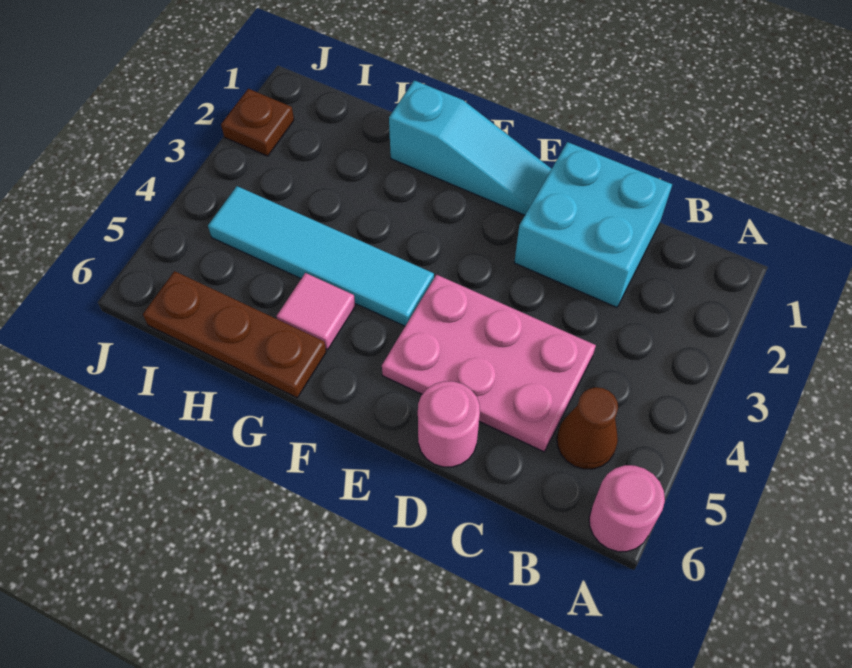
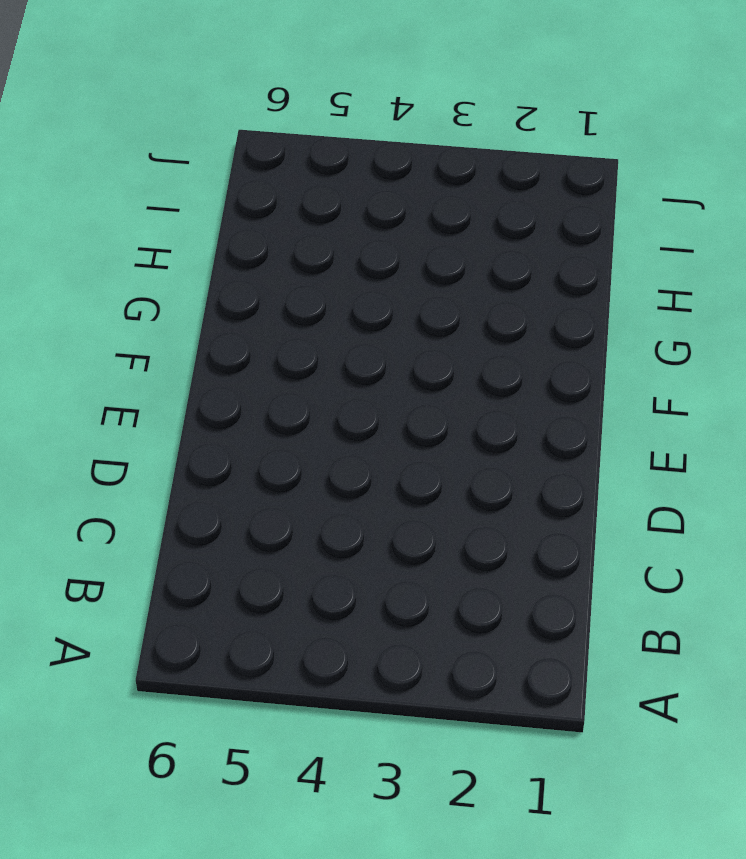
none -> pink round brick A6 level 1
none -> brown cone B5 level 1

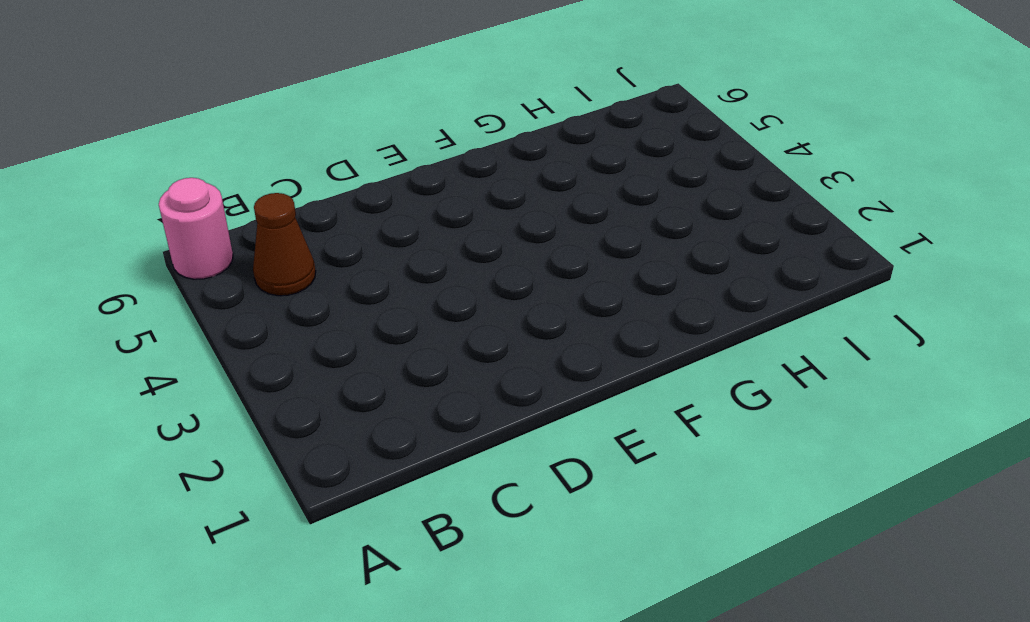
none -> cyan brick C1:D2 level 1
none -> pink plate C4:E5 level 1

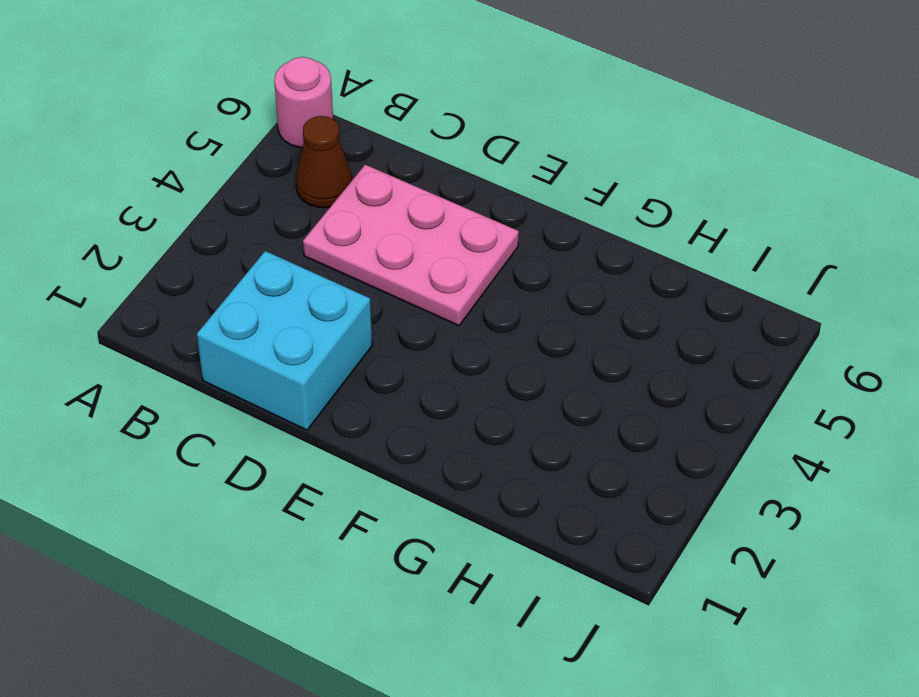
none -> pink round brick D6 level 1
none -> cyan slope E1:G1 level 1 top G

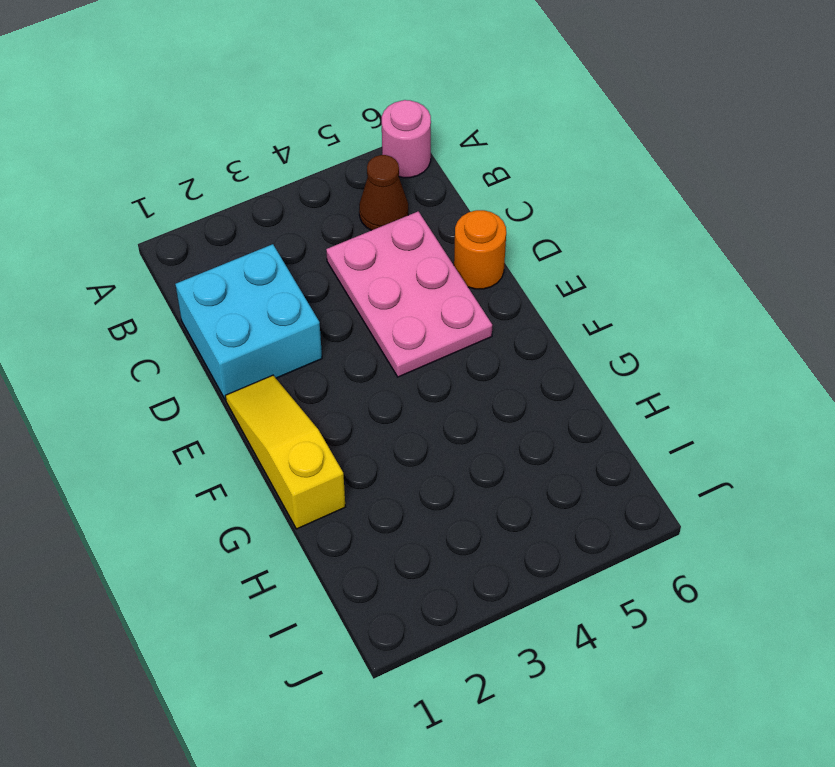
orange round brick D6 level 1 -> pink round brick D6 level 1
yellow slope E1:G1 level 1 top G -> cyan slope E1:G1 level 1 top G
none -> cyan tile F4:I4 level 1
none -> pink tile G5 level 1

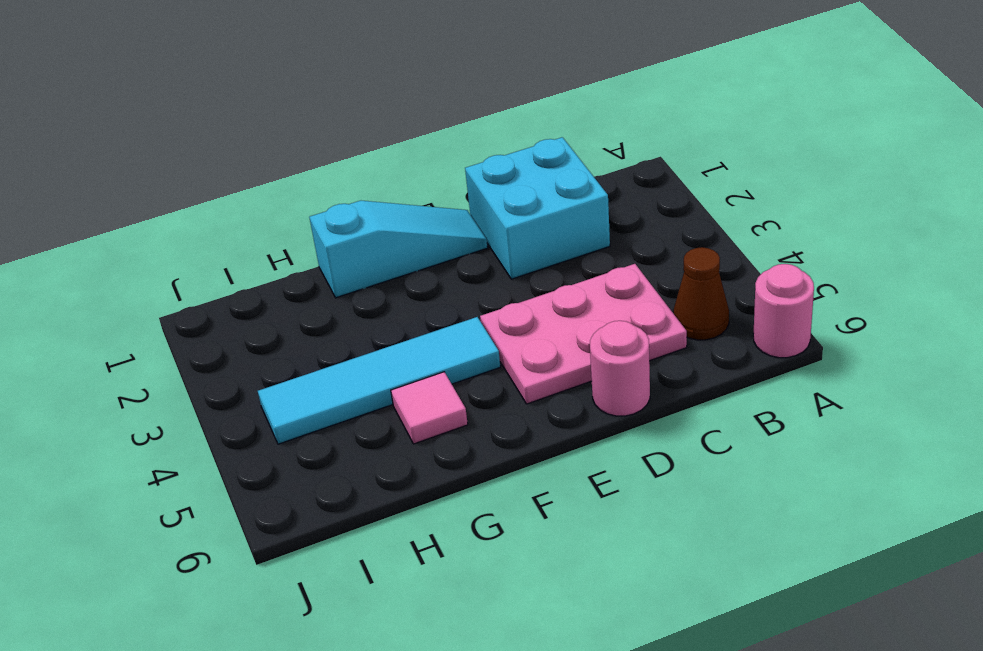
none -> brown plate G6:I6 level 1
none -> brown plate J2 level 1

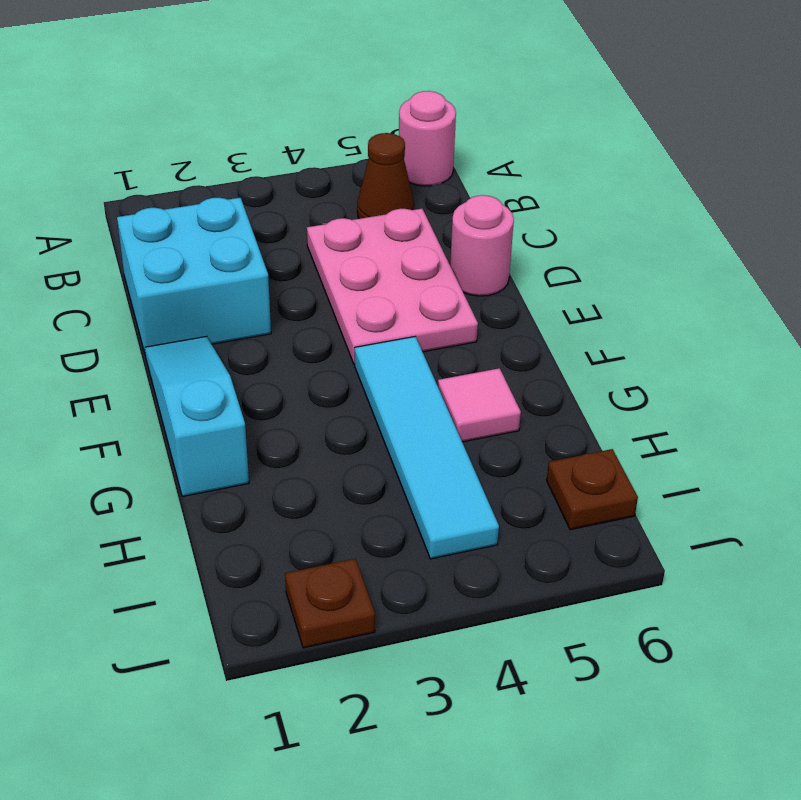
brown plate I6 level 1 -> brown plate G6:I6 level 1

